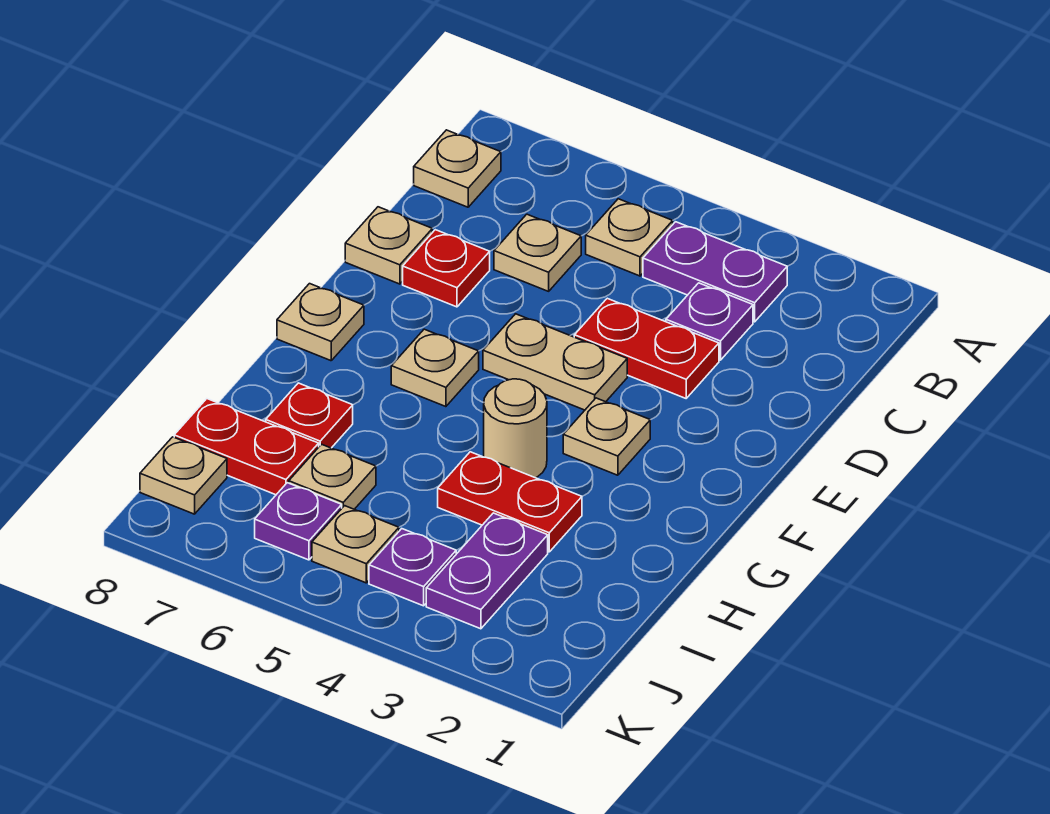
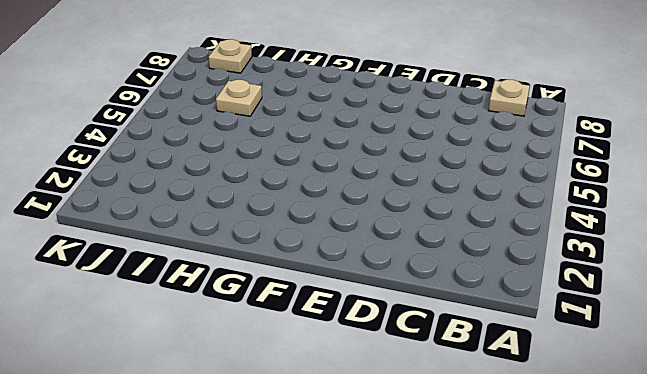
none -> purple plate B3:B4 level 1
none -> tan plate B5 level 1
none -> purple plate C3 level 1

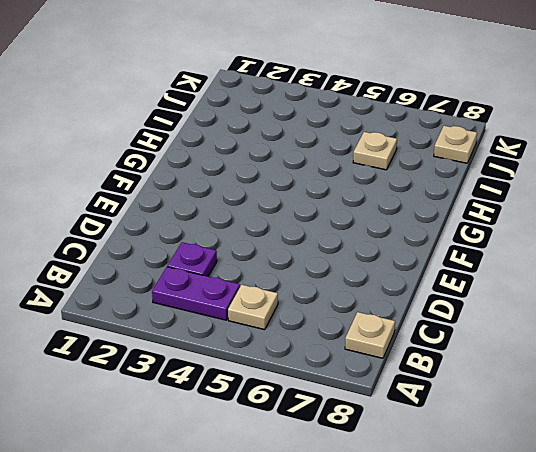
none -> tan plate C6 level 1
none -> red plate D3:D4 level 1
none -> red plate D7 level 1

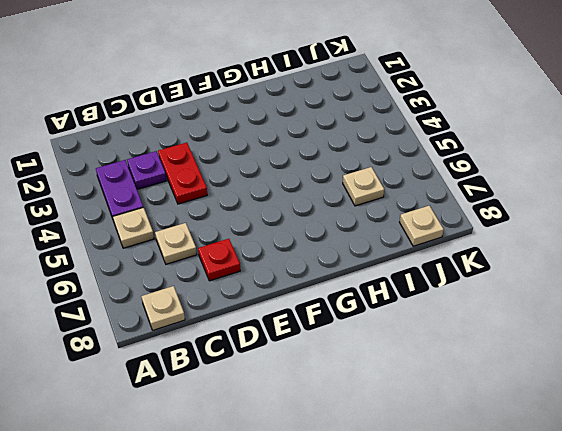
none -> tan plate D8 level 1
none -> tan plate E4:E5 level 1
none -> tan plate F3 level 1

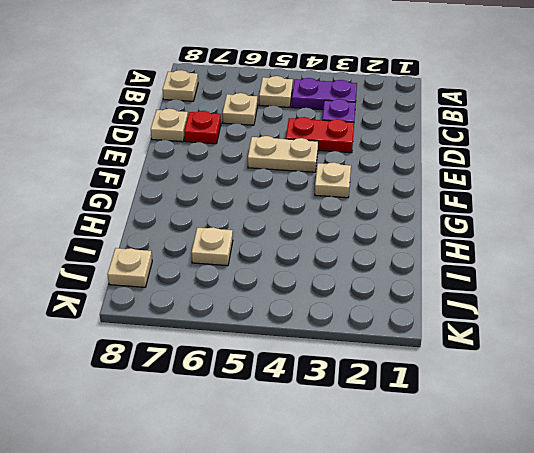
none -> tan plate F6 level 1
none -> tan plate F8 level 1
none -> tan round brick G4 level 1

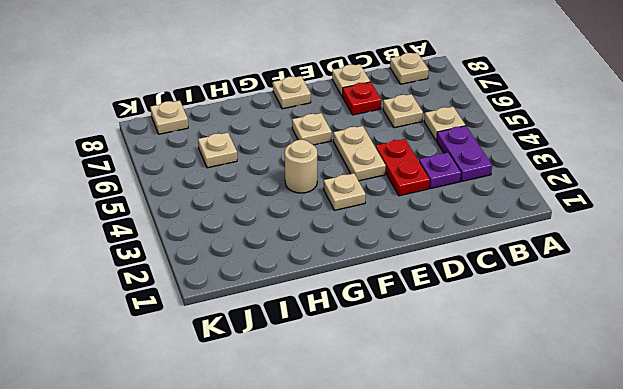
none -> red plate H3:H4 level 1
none -> red plate H7 level 1
none -> purple plate I3:J3 level 1

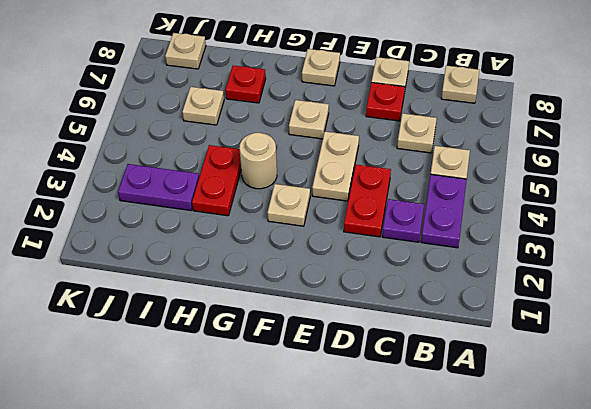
none -> red plate I7:I8 level 1
none -> purple plate J4 level 1
none -> tan plate J5 level 1

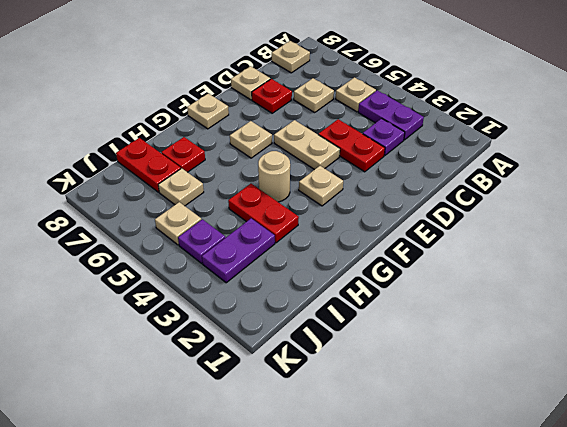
none -> purple plate J6 level 1
none -> tan plate J8 level 1

